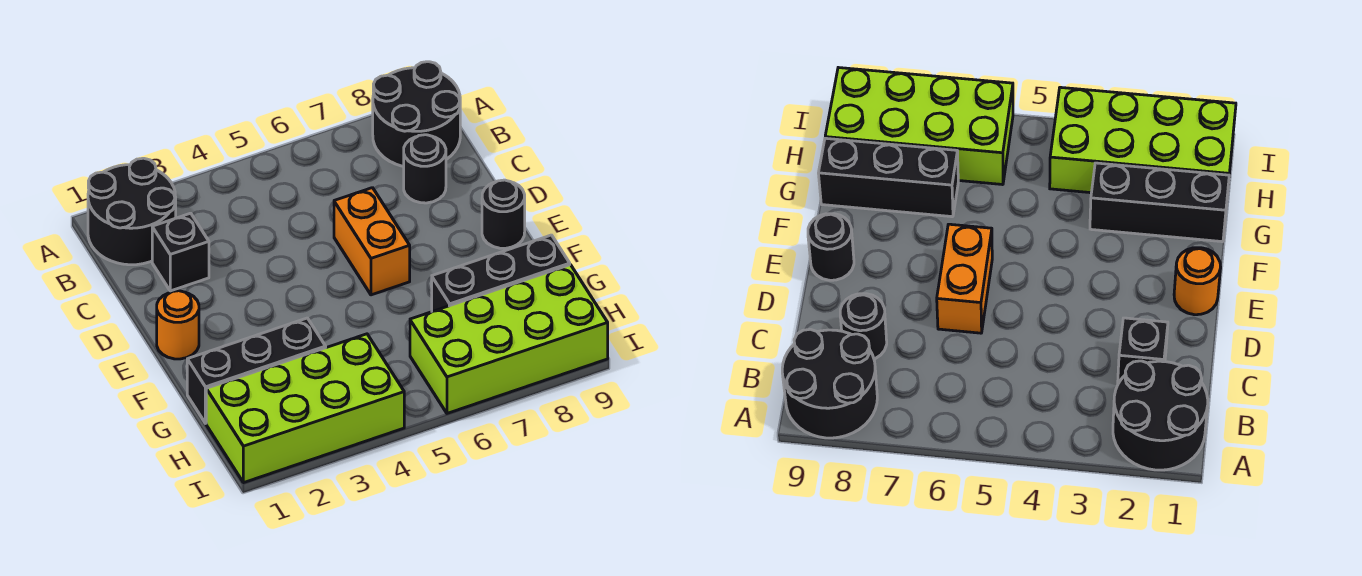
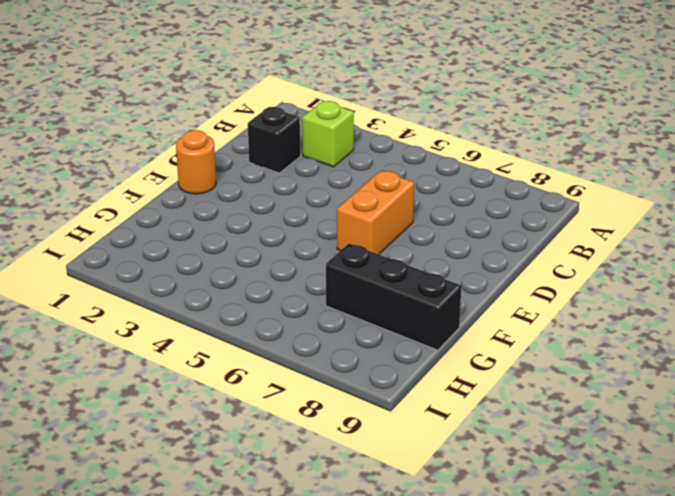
lime brick B3 level 1 -> none
none -> black round brick A1:B2 level 1
none -> black round brick A8:B9 level 1

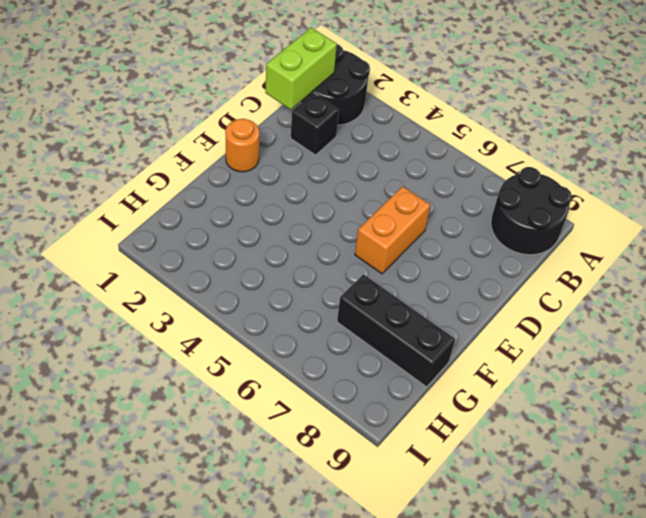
lime brick B1:C1 level 2 -> none
none -> black round brick C8 level 1
none -> black round brick E9 level 1

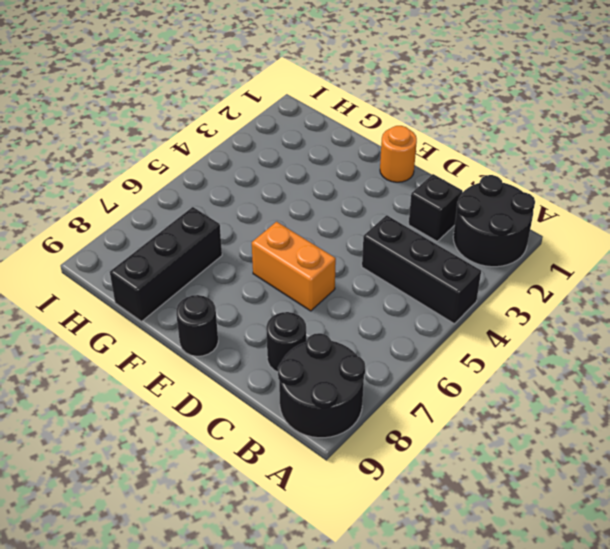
black brick A4:C4 level 1 -> black brick G1:G3 level 1
none -> lime brick H1:I4 level 1
none -> lime brick H6:I9 level 1

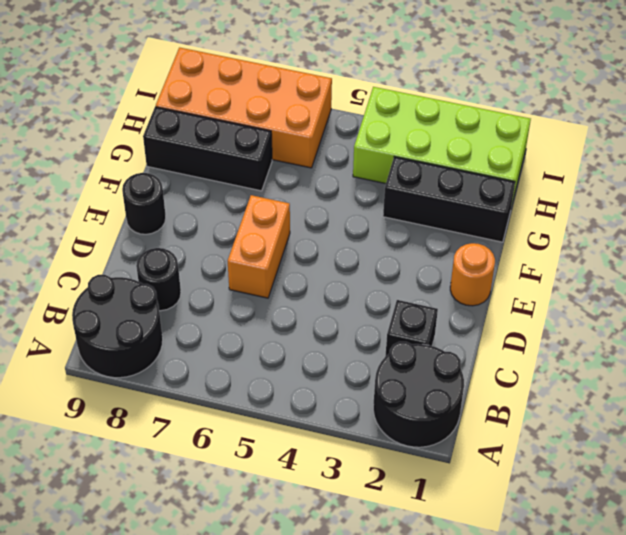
orange brick H6:I9 level 1 -> lime brick H6:I9 level 1

